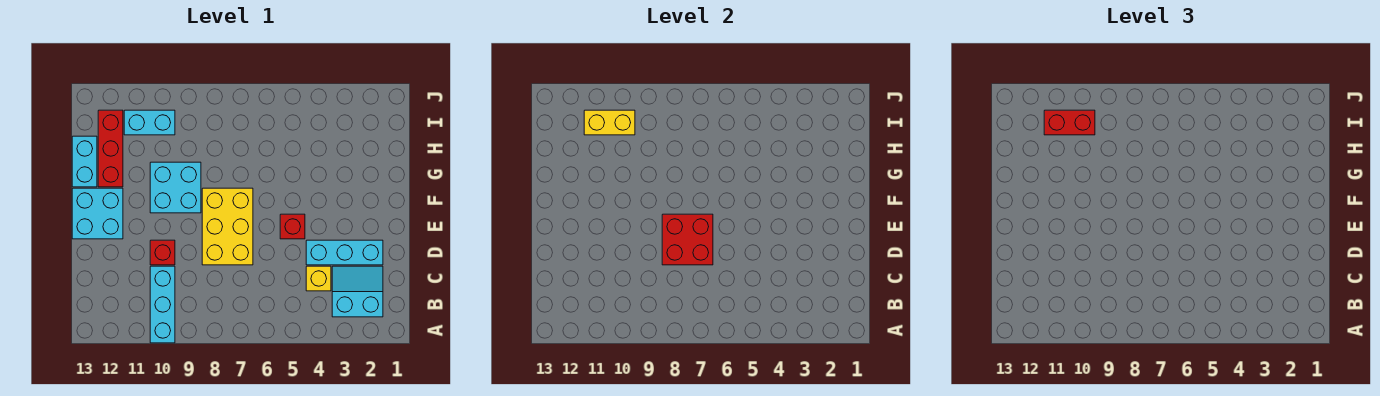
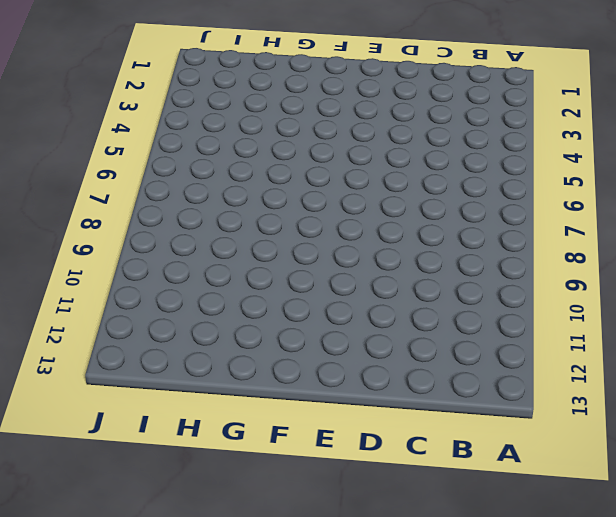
none -> cyan brick A10:C10 level 1
none -> cyan slope B2:C3 level 1 top B
none -> yellow brick C4 level 1

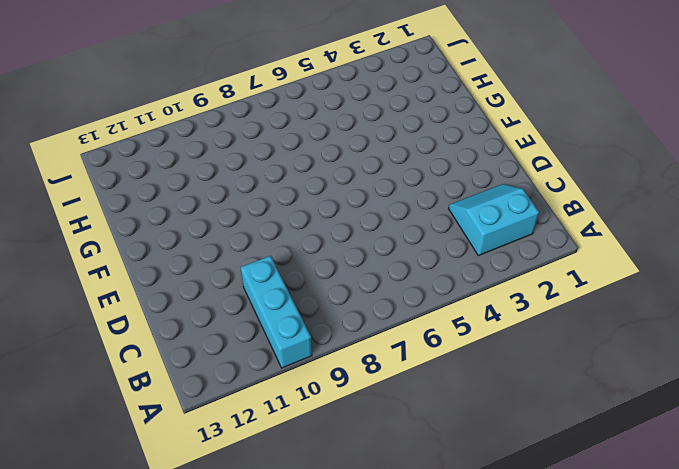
none -> yellow brick C4 level 1
none -> cyan brick D2:D4 level 1
none -> yellow brick D7:F8 level 1

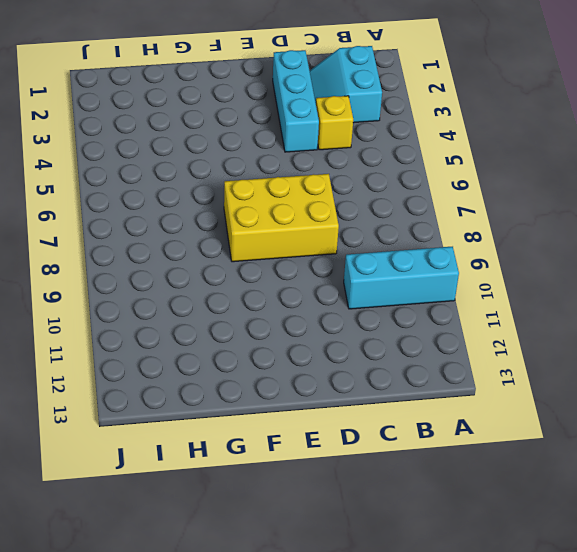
none -> red brick D10 level 1
none -> red brick E5 level 1
none -> cyan brick E12:F13 level 1

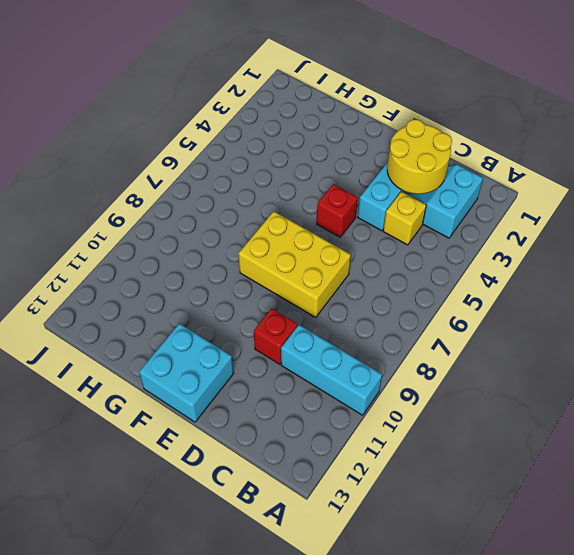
yellow round brick C2:D3 level 2 -> none
none -> cyan brick F9:G10 level 1
none -> red brick G12:I12 level 1
none -> cyan brick G13:H13 level 1

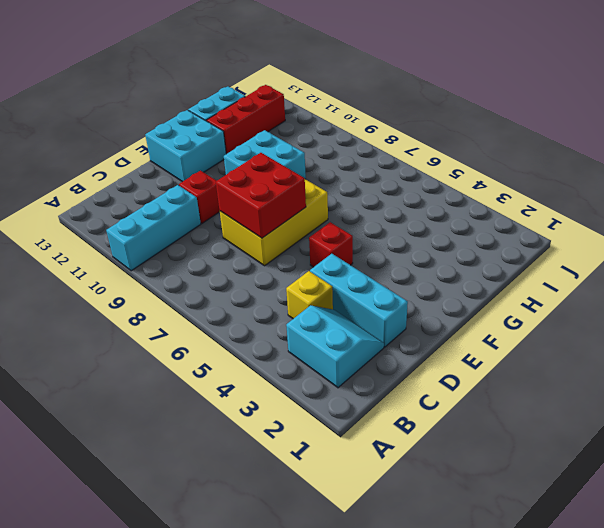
none -> cyan brick I10:I11 level 1
none -> yellow brick I10:I11 level 2
none -> red brick I10:I11 level 3

